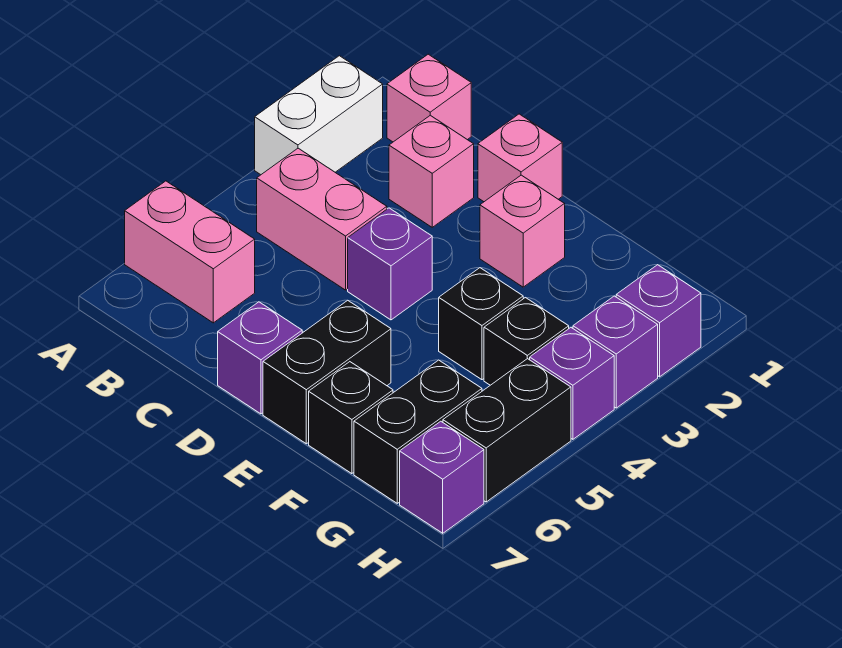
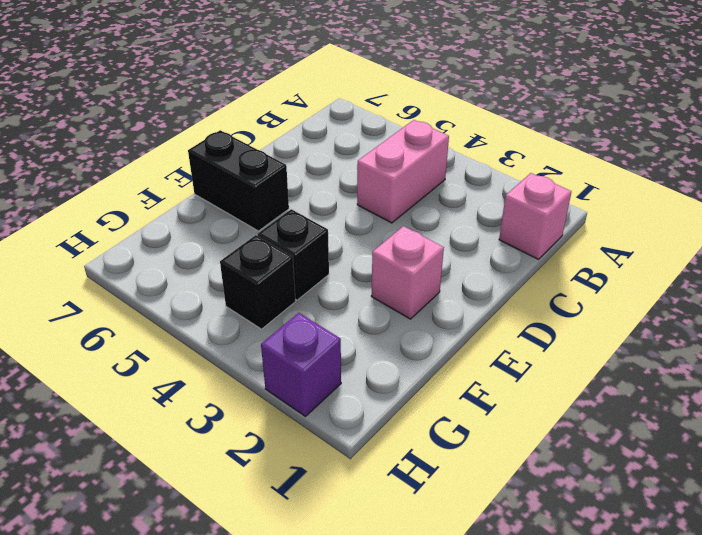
none -> white brick A2:A3 level 1
none -> pink brick A6:B6 level 1
none -> pink brick C2 level 1

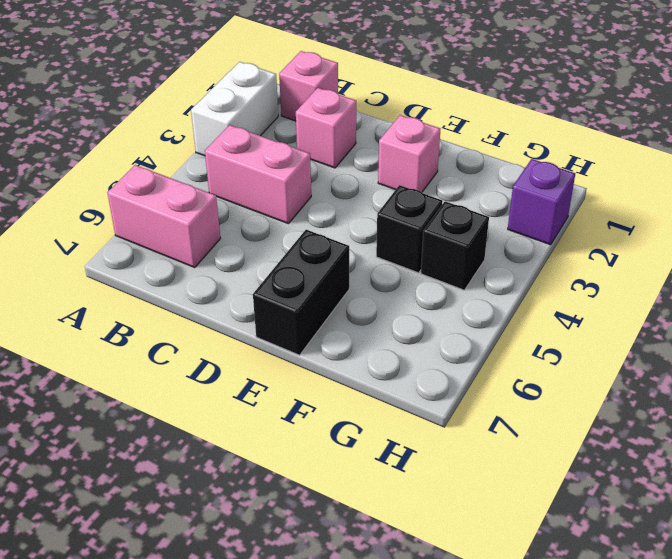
none -> pink brick D1 level 1
none -> purple brick D4 level 1
none -> purple brick D7 level 1

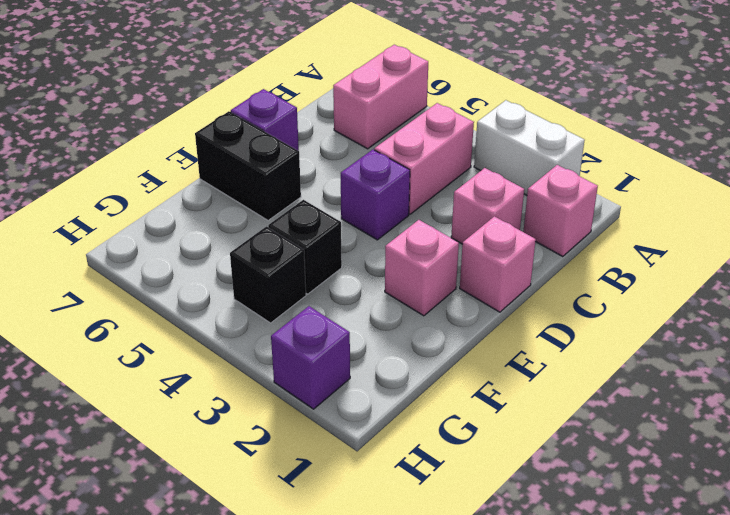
none -> black brick F7 level 1
none -> black brick G6:G7 level 1
none -> purple brick H3 level 1

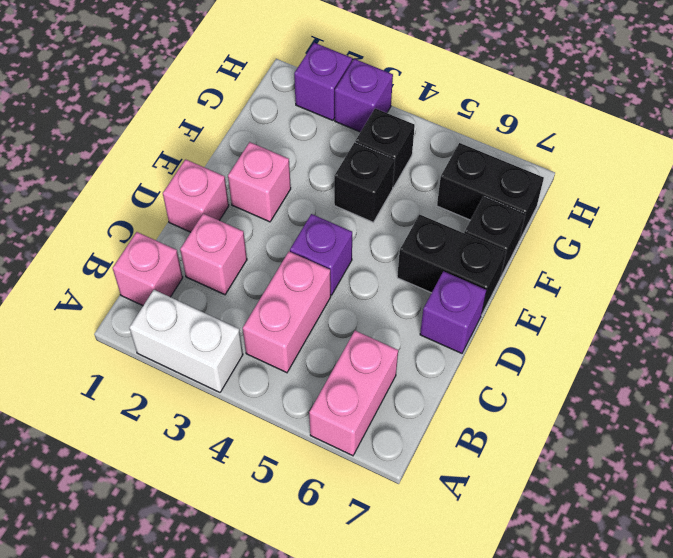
none -> purple brick H4 level 1
none -> black brick H5:H6 level 1
none -> purple brick H7 level 1

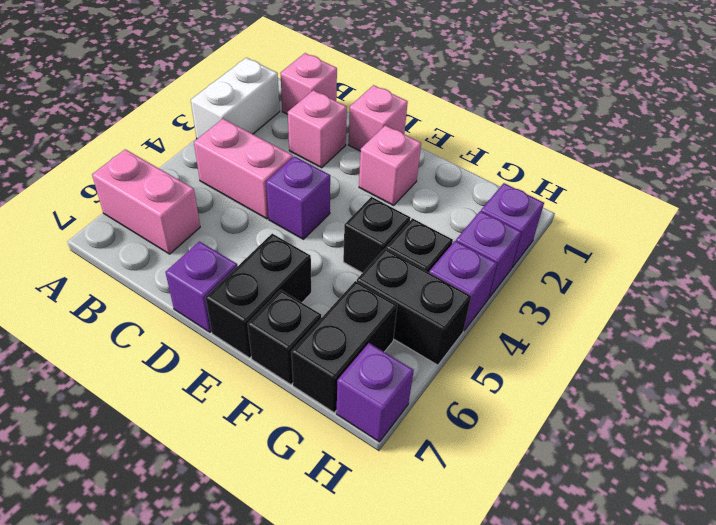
black brick G5:H5 level 1 -> black brick H5:H6 level 1

